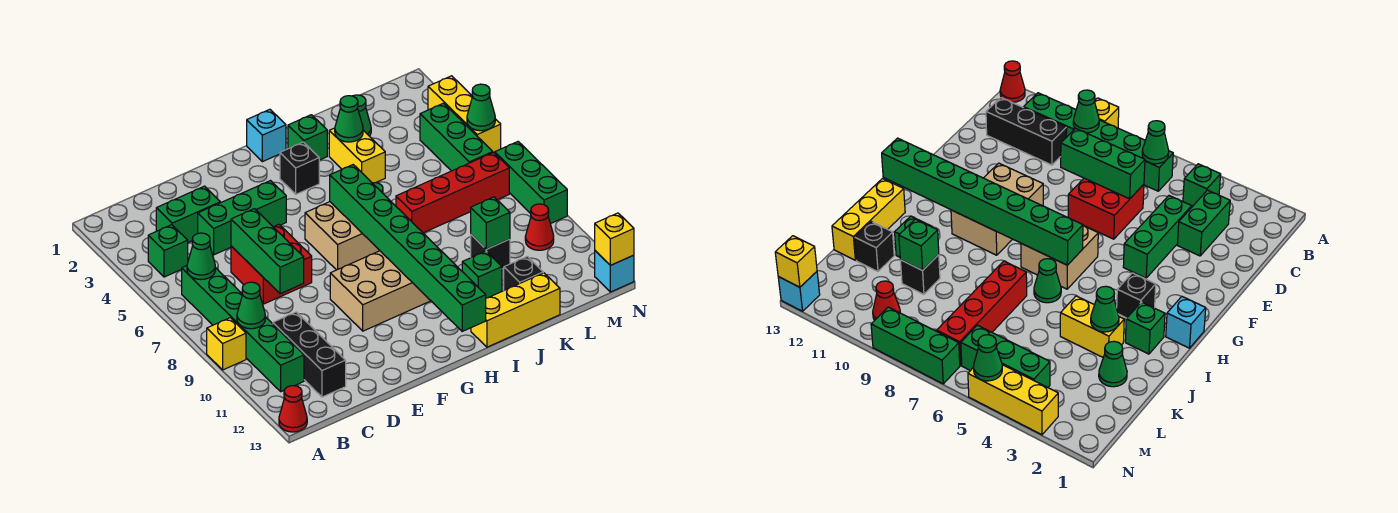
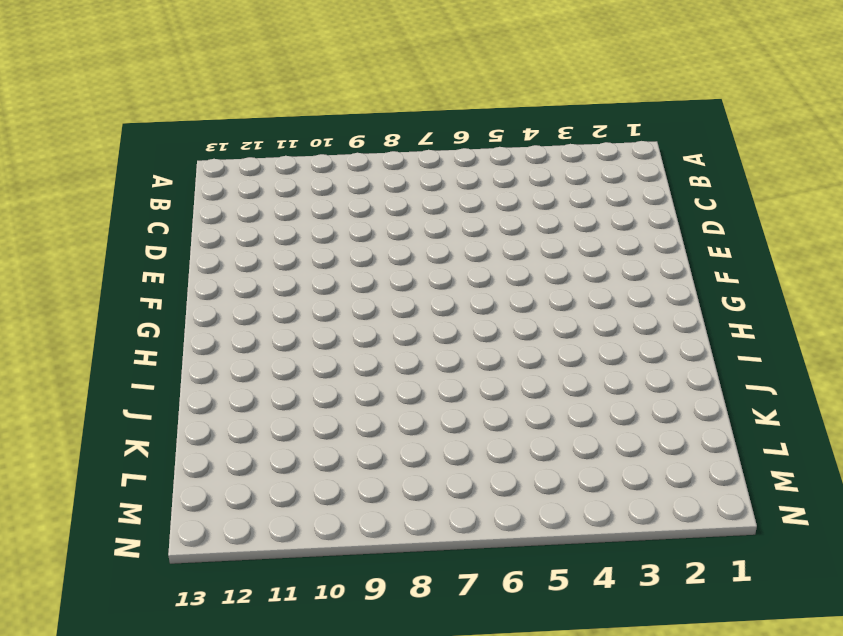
none -> yellow brick A9 level 1
none -> red cone A13 level 1
none -> green brick B4 level 1
none -> green brick B6:B11 level 1

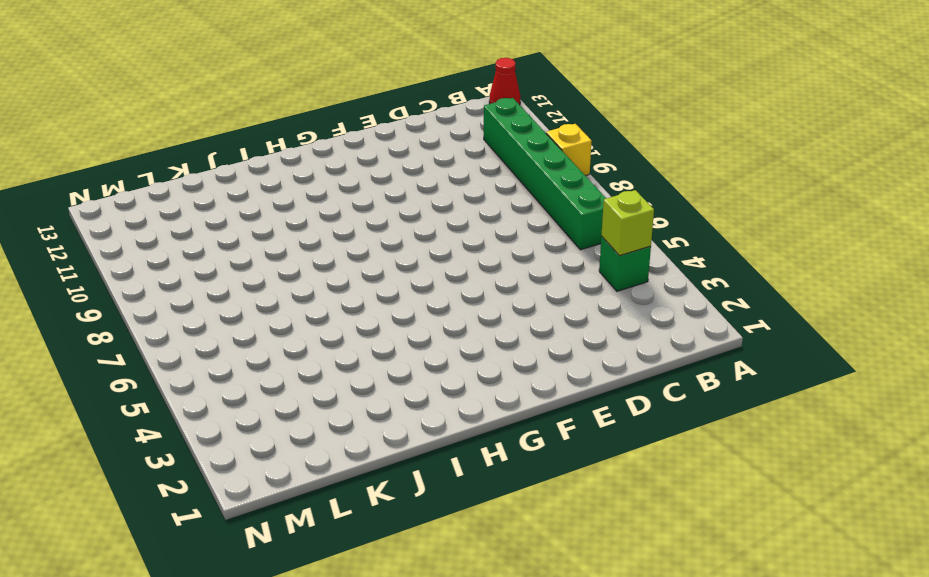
lime brick B4 level 2 -> none
none -> green brick C3:D3 level 1
none -> black brick C10:C12 level 1
none -> green brick D4:F4 level 1
none -> red brick D6:E7 level 1

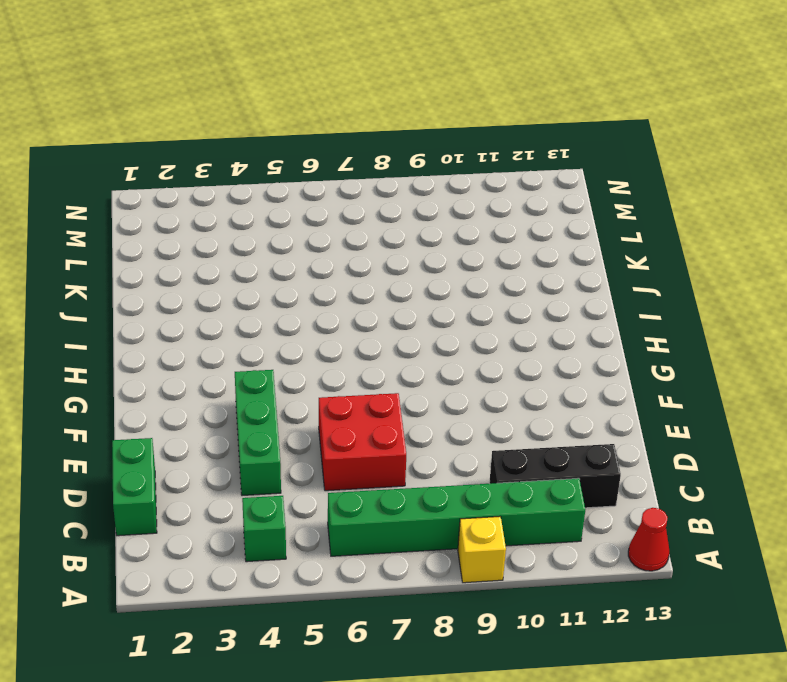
green brick C1:D1 level 1 -> green brick C3:D3 level 1
none -> tan brick F9:H10 level 1
none -> tan brick G6:H7 level 1
none -> cyan brick H1 level 1
none -> black brick H3 level 1

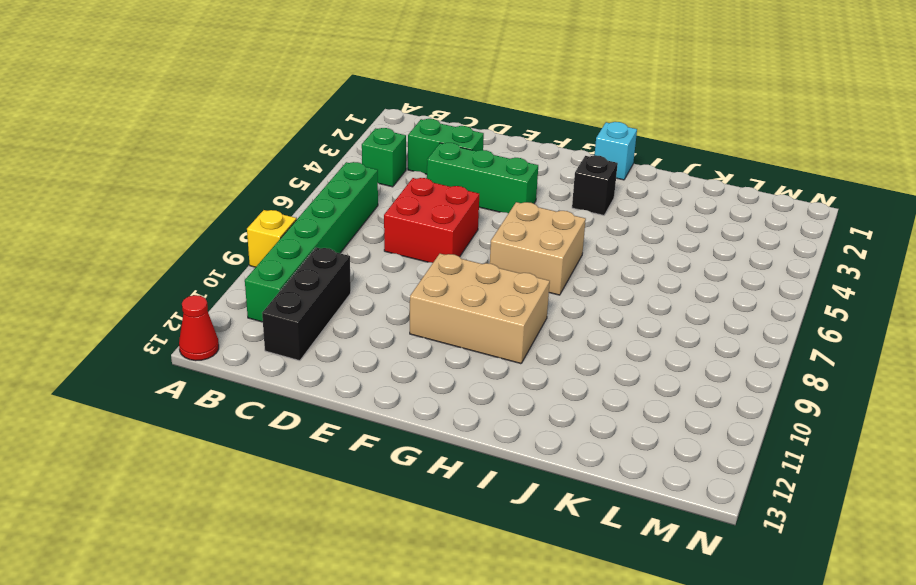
none -> green brick I2 level 1
none -> green cone I6 level 1
none -> yellow brick I13:K13 level 1
none -> yellow brick J3:J4 level 1

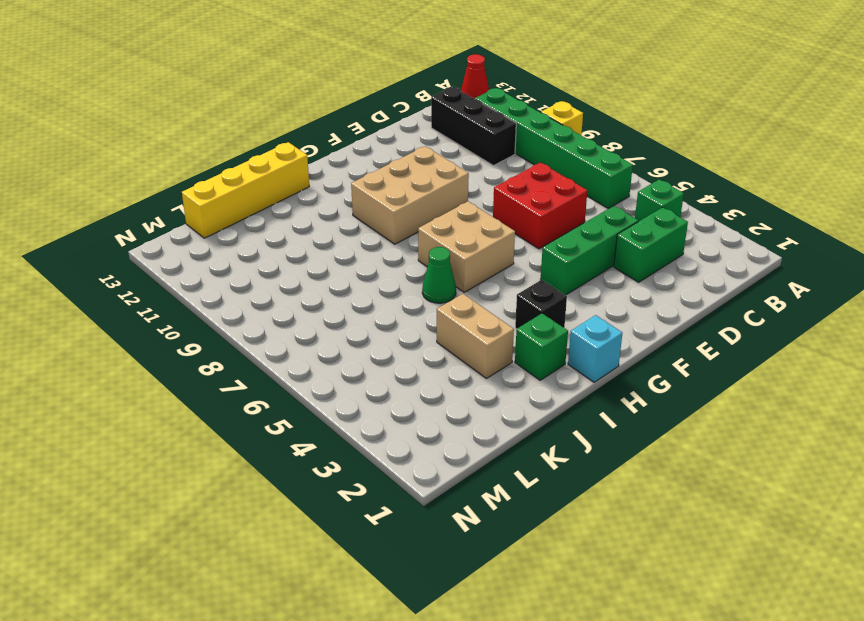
yellow brick I13:L13 level 1 -> yellow brick I13:K13 level 1
tan brick J3:J4 level 1 -> yellow brick J3:J4 level 1
none -> red brick J7:M7 level 1
none -> green brick J11 level 1
none -> green cone K2 level 1
none -> black brick K10 level 1

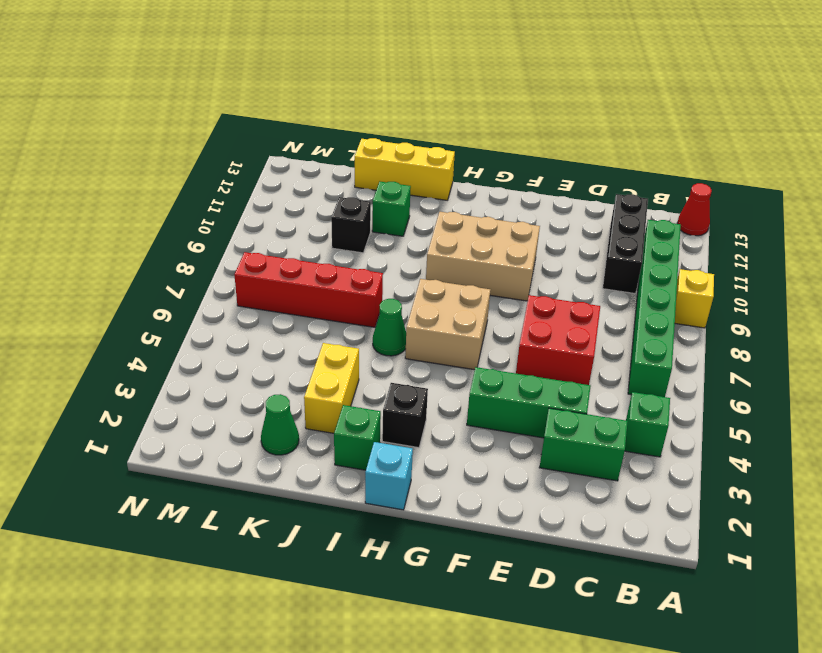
none -> black brick K12 level 1
none -> green brick M4:M6 level 1
none -> red cone M10 level 1
none -> yellow brick N3:N5 level 1

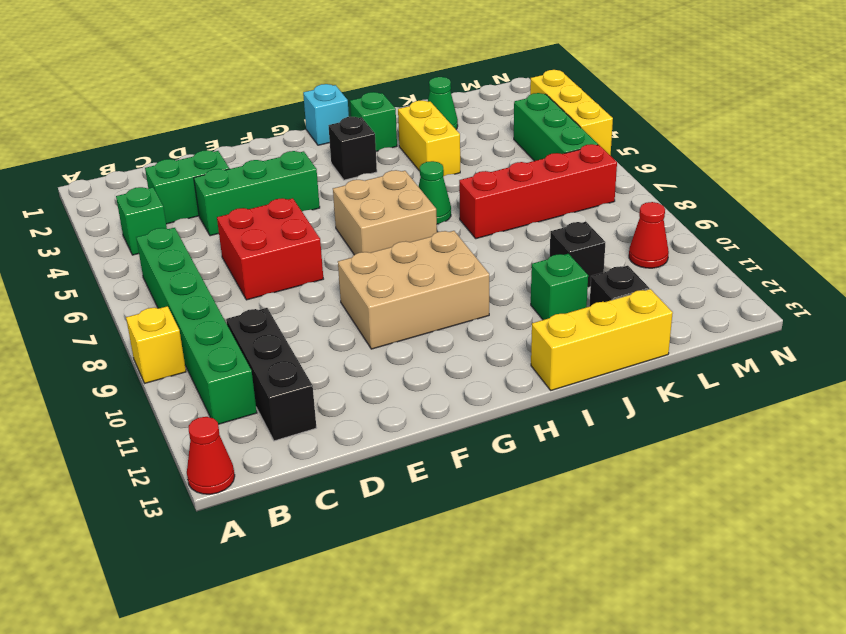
none -> green brick N7:N9 level 1
none -> cyan brick N13 level 1
none -> green cone B6 level 2
none -> green cone B9 level 2

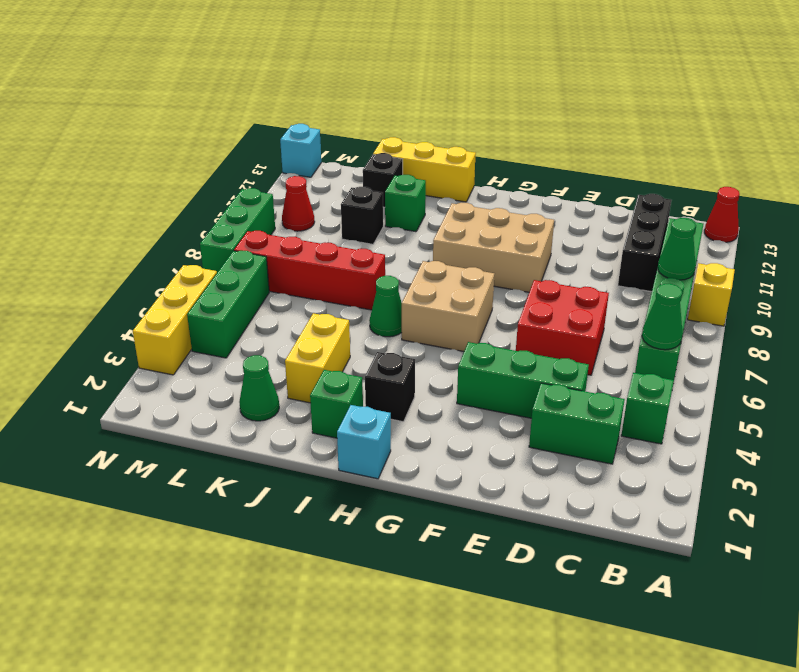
none -> green brick D6:D8 level 2
none -> green brick H6:H13 level 2
none -> green cone J3 level 2
none -> green brick K10 level 2

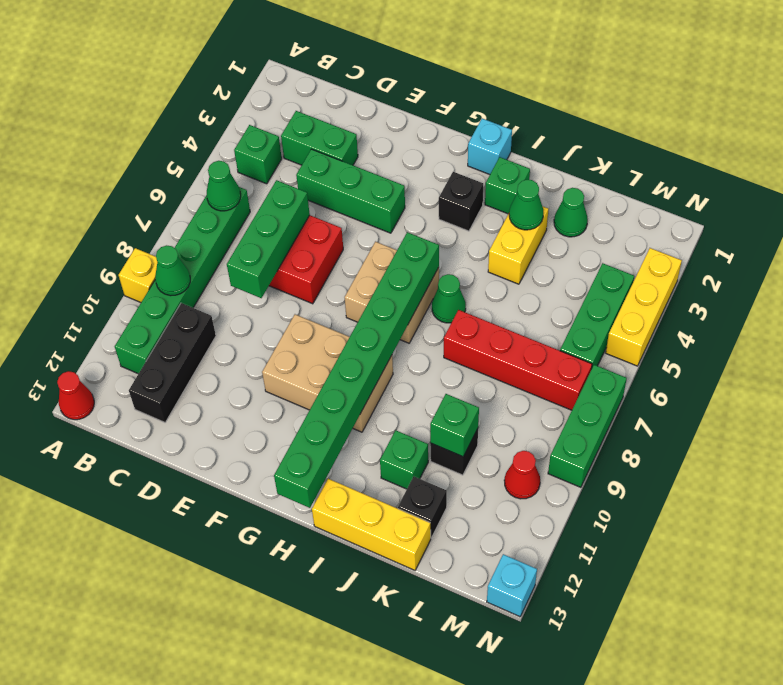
none -> green cone N5 level 2
none -> yellow brick N13 level 2

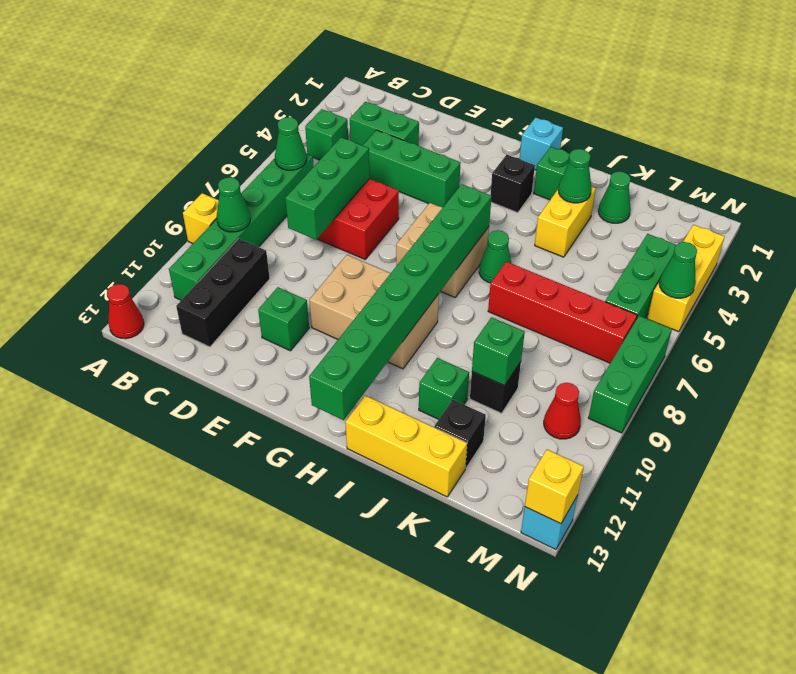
green brick E11 level 1 -> none

